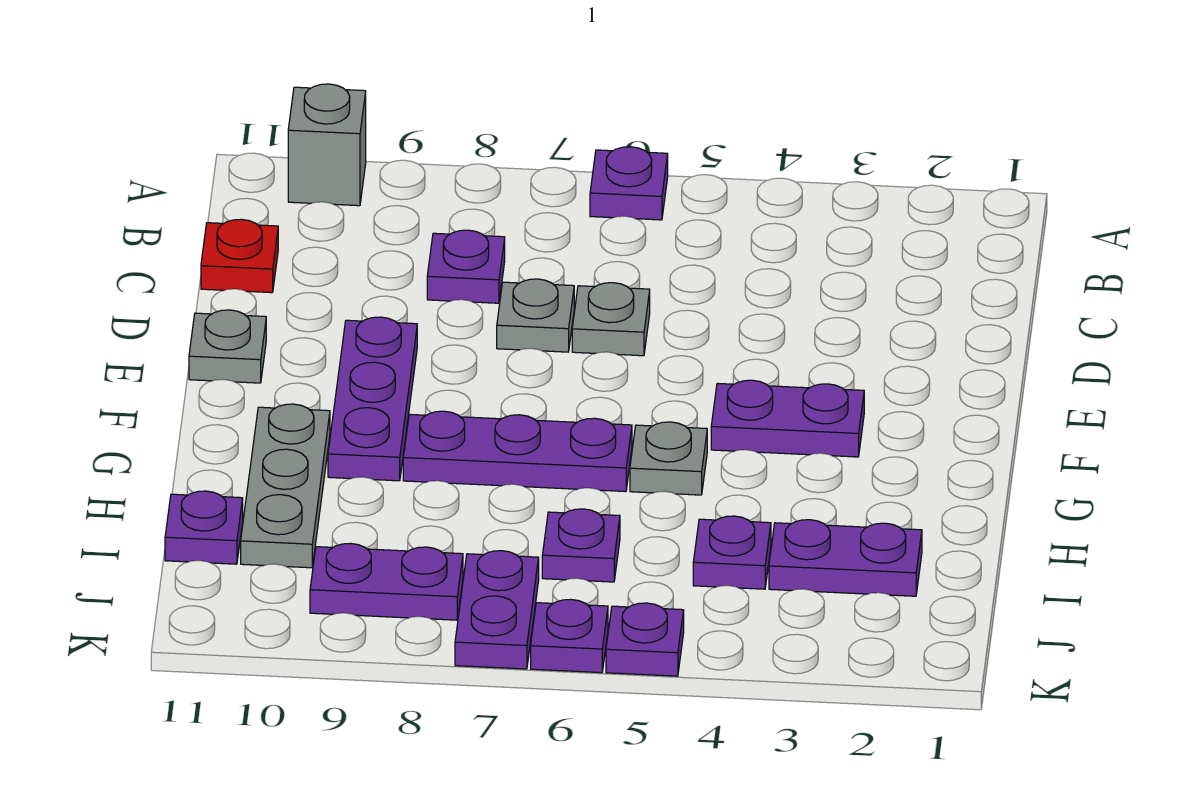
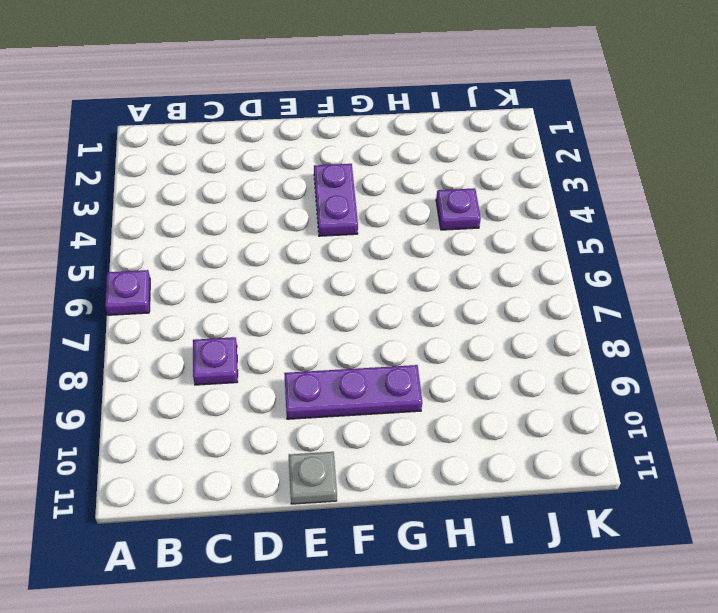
none -> grey brick A10 level 1
none -> red plate C11 level 1
none -> grey plate D6 level 1

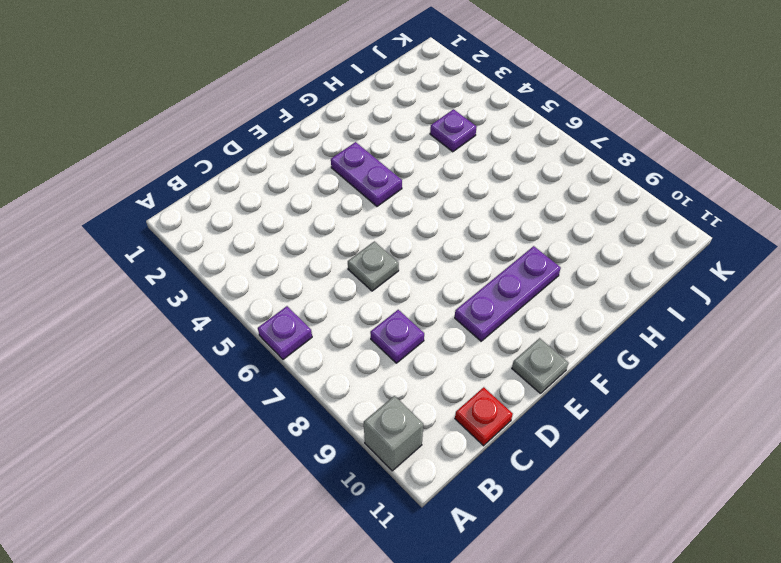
none -> grey plate D7 level 1
none -> grey plate G5 level 1
none -> purple plate G6:G8 level 1

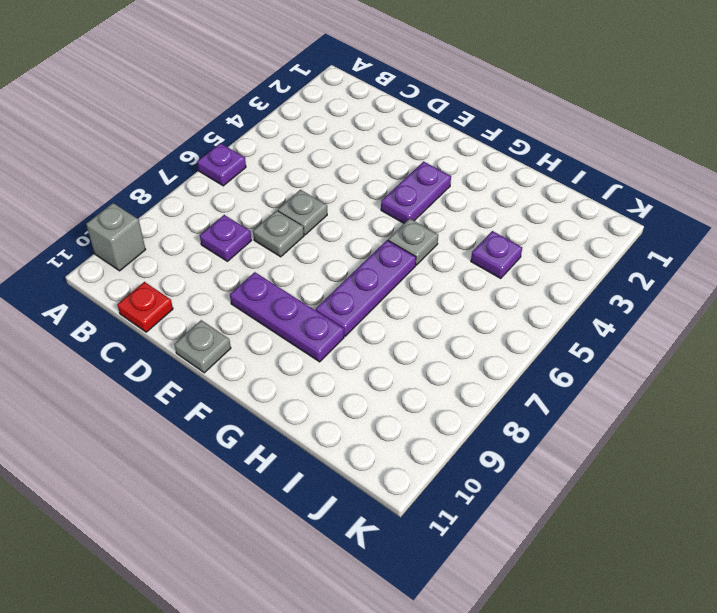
none -> grey plate G10:I10 level 1
none -> purple plate I2:I3 level 1
none -> purple plate I6 level 1

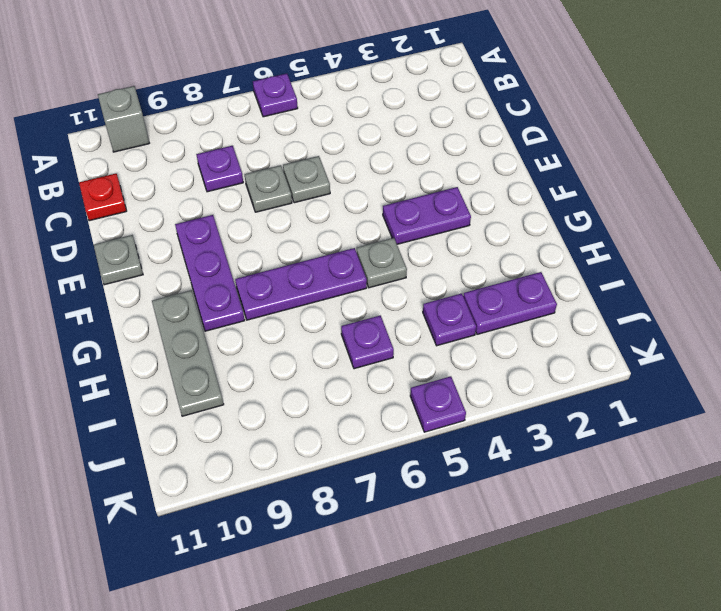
none -> purple plate I11 level 1
none -> purple plate J7:K7 level 1
none -> purple plate J8:J9 level 1

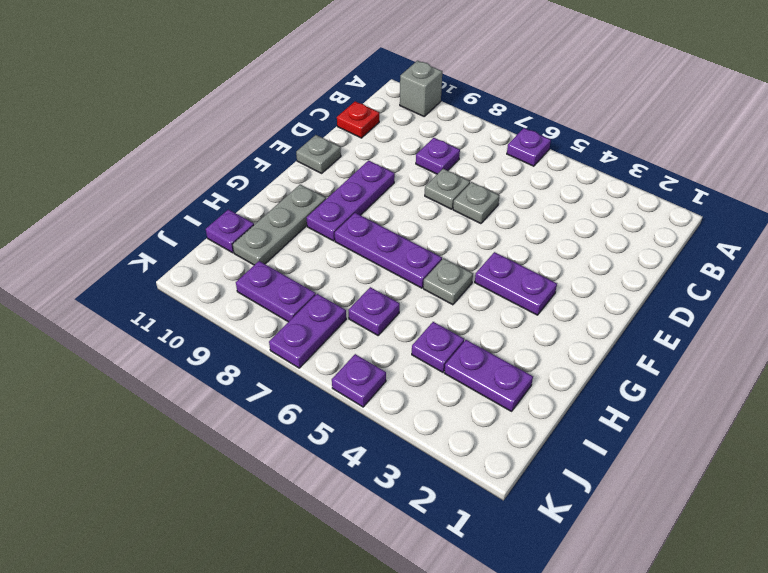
none -> purple plate K6 level 1

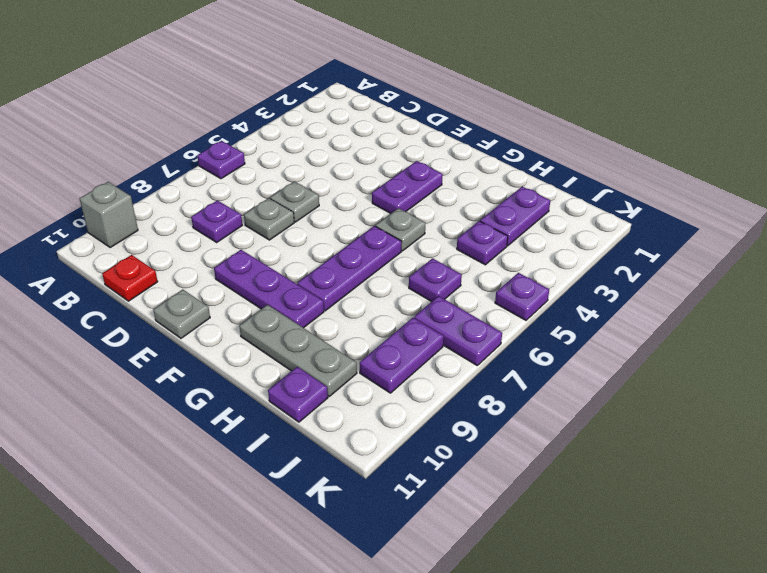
none -> purple plate K6 level 1

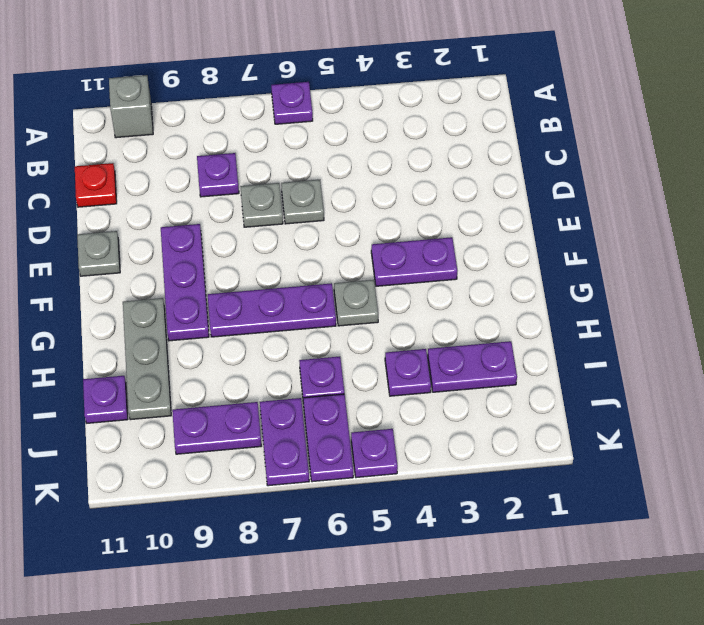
purple plate J6:K6 level 1 -> purple plate K6 level 1

